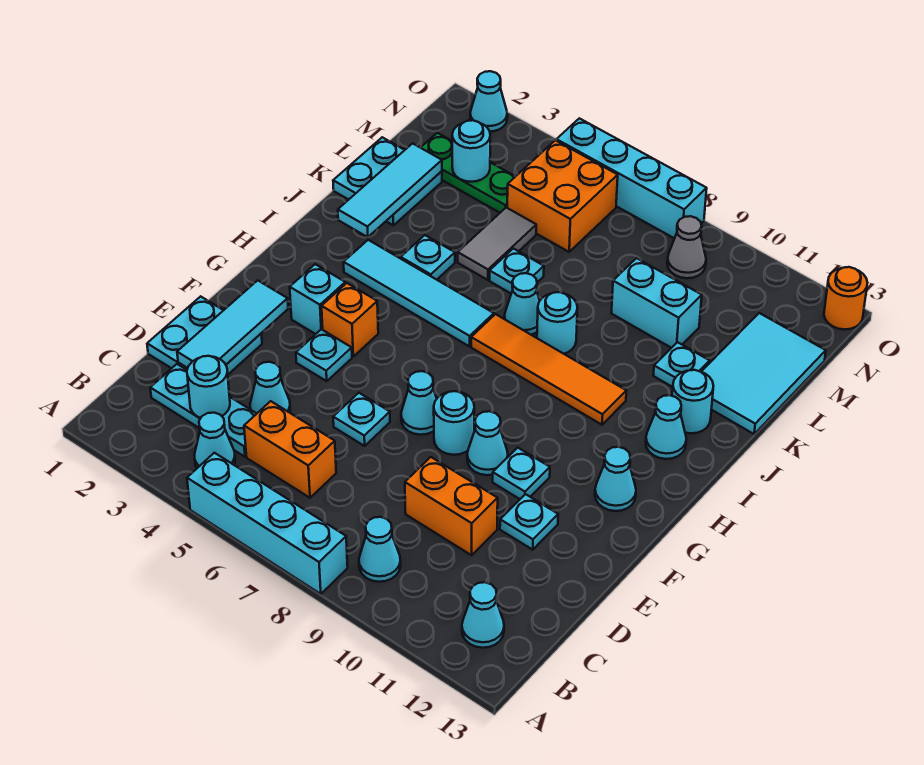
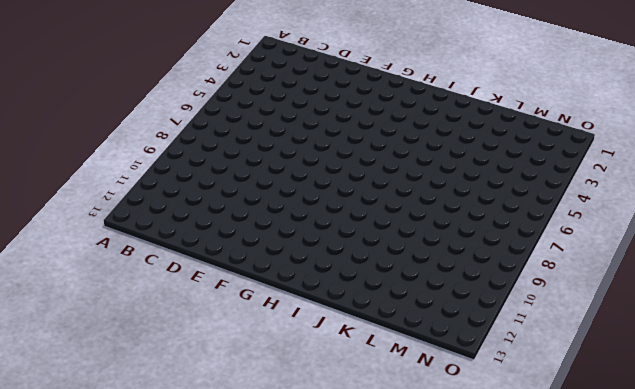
none -> cyan brick A5:A8 level 1
none -> cyan cone B4 level 1
none -> cyan cone B9 level 1
none -> cyan cone B12 level 1

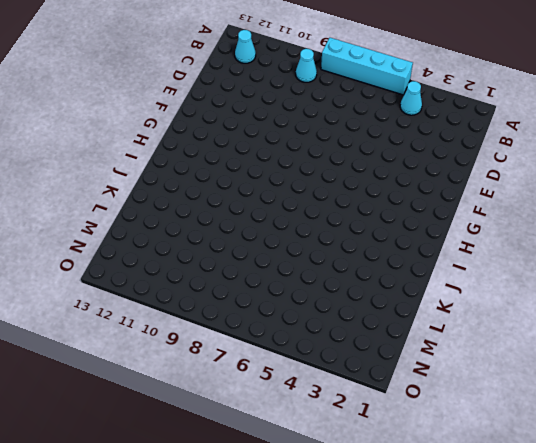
none -> cyan plate C2:C4 level 1
none -> orange brick C5:C6 level 1
none -> cyan plate D1:E2 level 1
none -> cyan cone D4 level 1

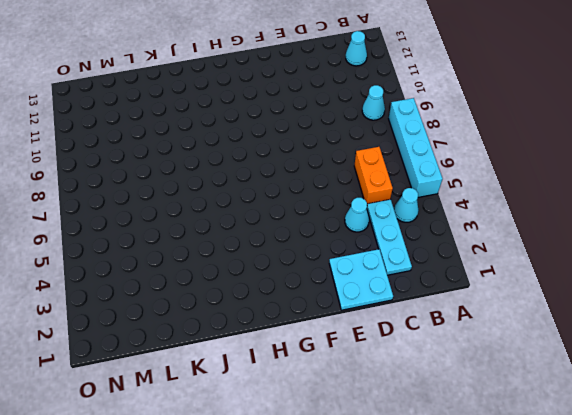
none -> orange brick D9:D10 level 1
none -> cyan plate E6 level 1
none -> cyan plate E11 level 1
none -> cyan plate F4 level 1

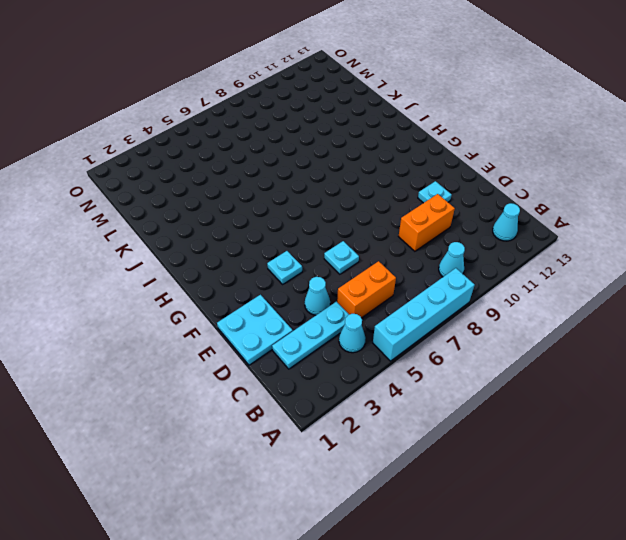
none -> cyan cone F7 level 1
none -> cyan round brick F8 level 1
none -> cyan cone F9 level 1
none -> cyan plate F10 level 1

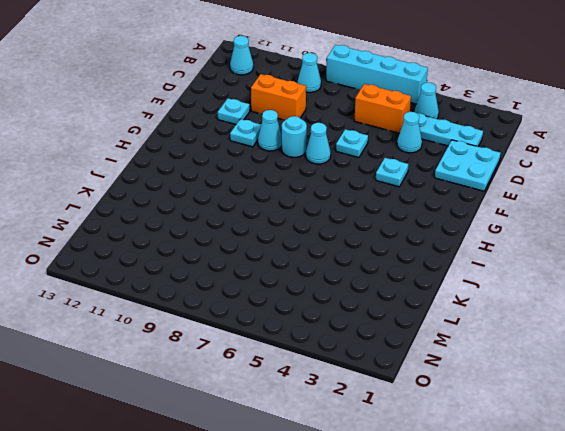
none -> cyan brick G3 level 1
none -> orange brick G4 level 1
none -> cyan cone G12 level 1
none -> cyan tile I3:I6 level 1

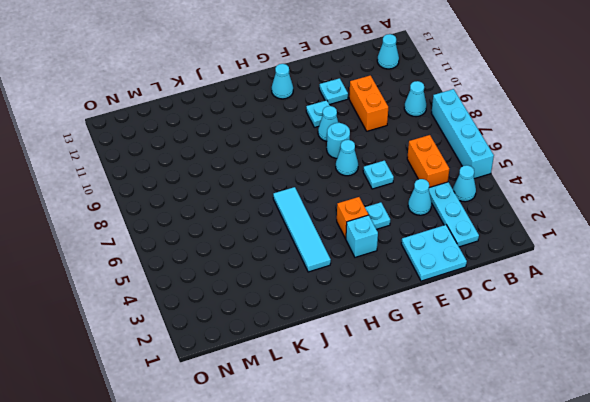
none -> orange tile I7:I10 level 1
none -> cyan cone I12 level 1
none -> cyan plate J4 level 1
none -> cyan cone J7 level 1

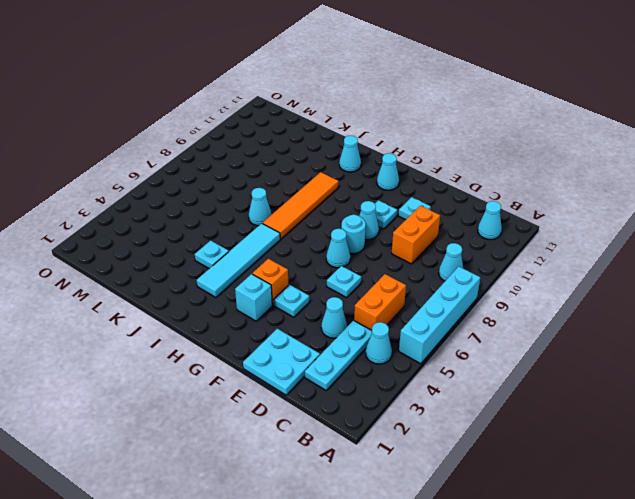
none -> cyan round brick J8 level 1
none -> cyan round brick J12 level 1
none -> cyan plate K1:L2 level 1
none -> grey tile K5:L5 level 1

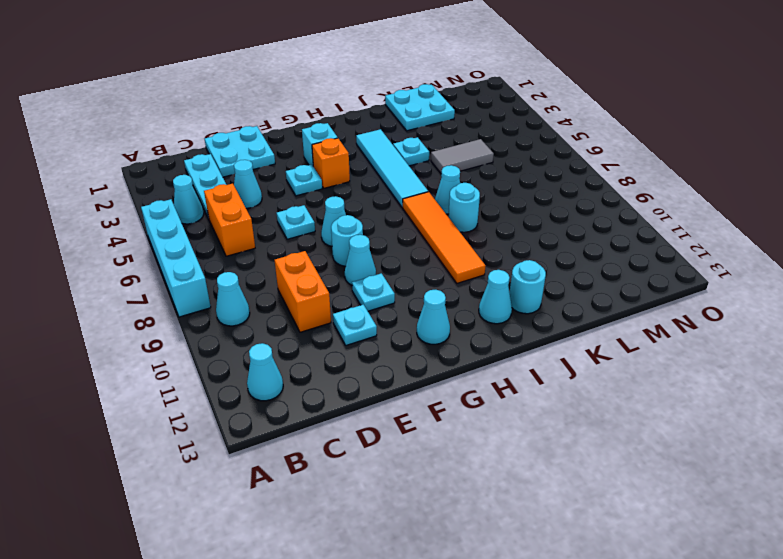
none -> cyan plate K6 level 1
none -> cyan plate K11 level 1
none -> cyan tile K12:M13 level 1
none -> cyan brick L9:L10 level 1

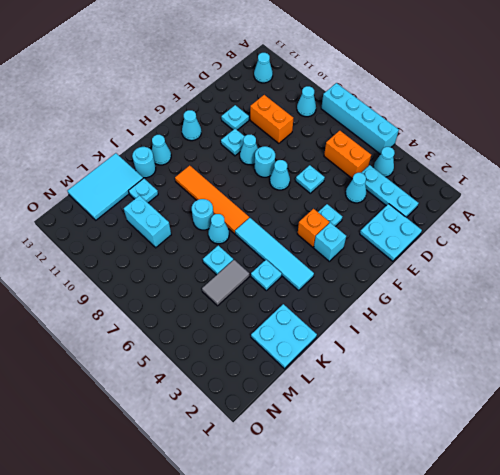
none -> green plate M2:M4 level 1
none -> orange brick M5:N6 level 1
none -> grey cone N9 level 1
none -> cyan cone O2 level 1

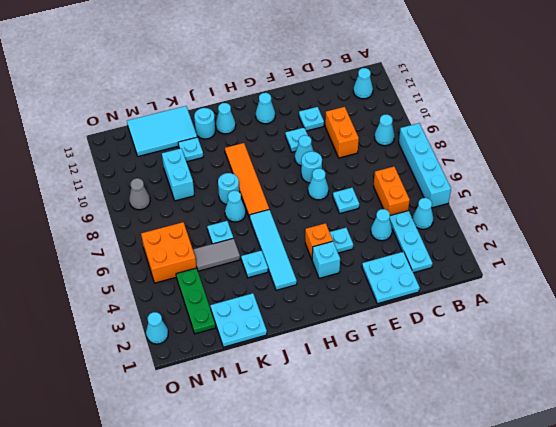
none -> cyan brick O5:O8 level 1
none -> orange round brick O13 level 1
none -> cyan round brick C3 level 2
none -> cyan tile D2:F2 level 2

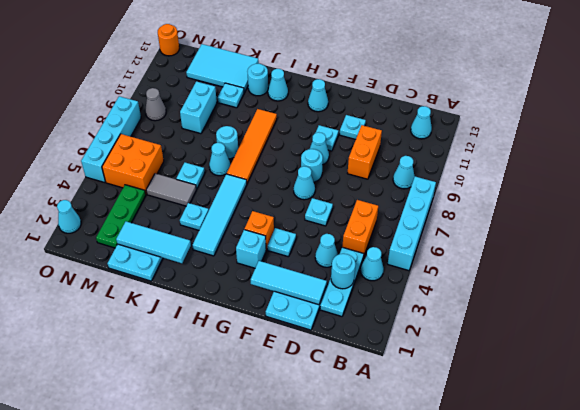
none -> cyan round brick M3 level 2

